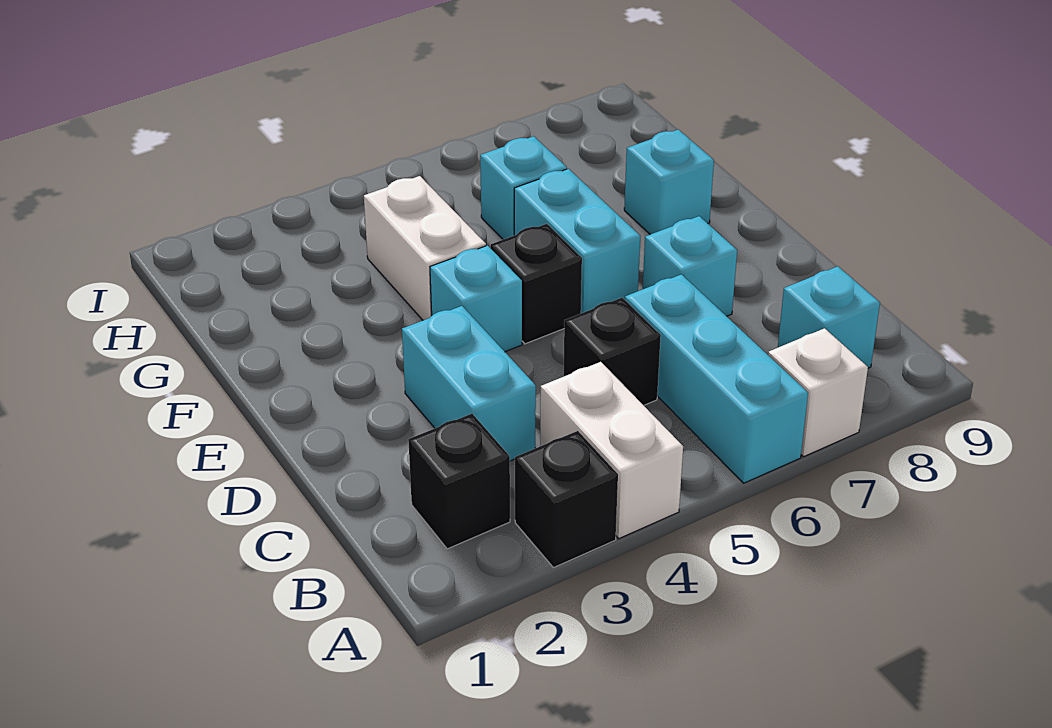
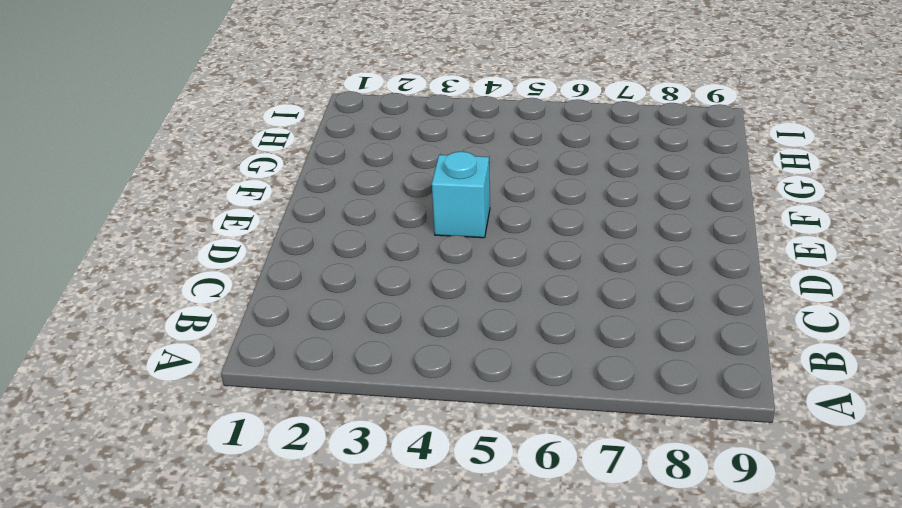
none -> black brick A3 level 1
none -> white brick A4:B4 level 1
none -> cyan brick A6:C6 level 1

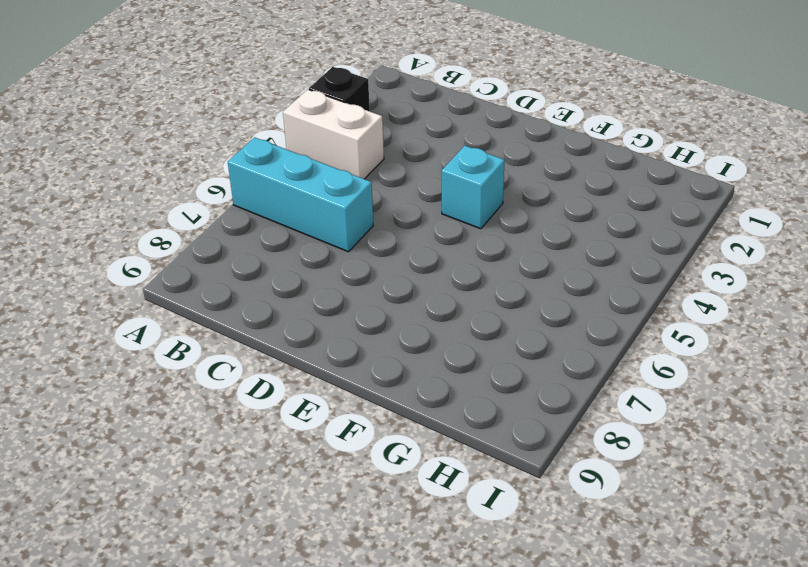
none -> white brick A7 level 1
none -> black brick B2 level 1
none -> cyan brick B8 level 1

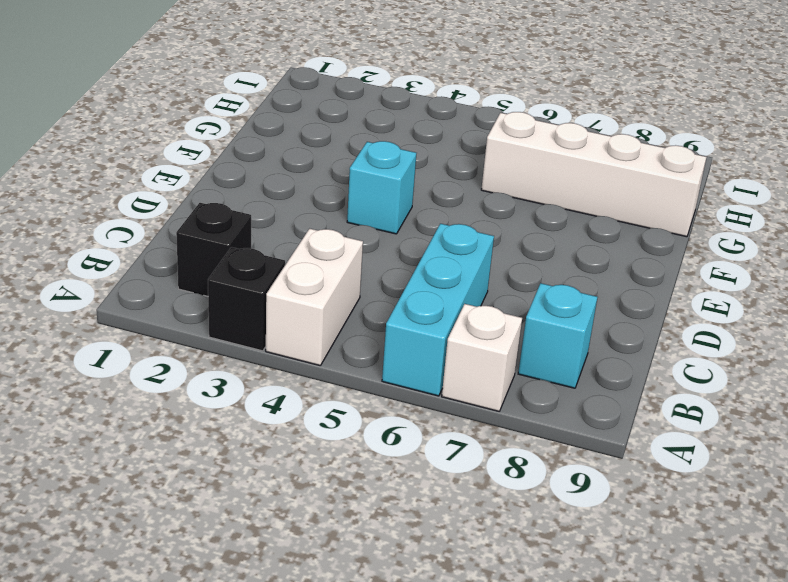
white brick G6:G9 level 1 -> cyan brick G6 level 1
none -> cyan brick C3:D3 level 1
none -> black brick C5 level 1
none -> cyan brick D7 level 1

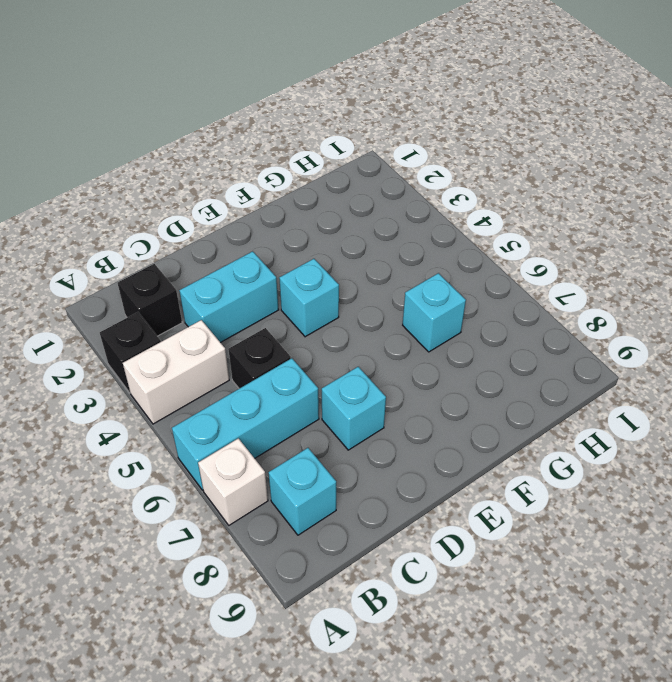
none -> black brick E5 level 1
none -> cyan brick E6:F6 level 1
none -> white brick F4:G4 level 1

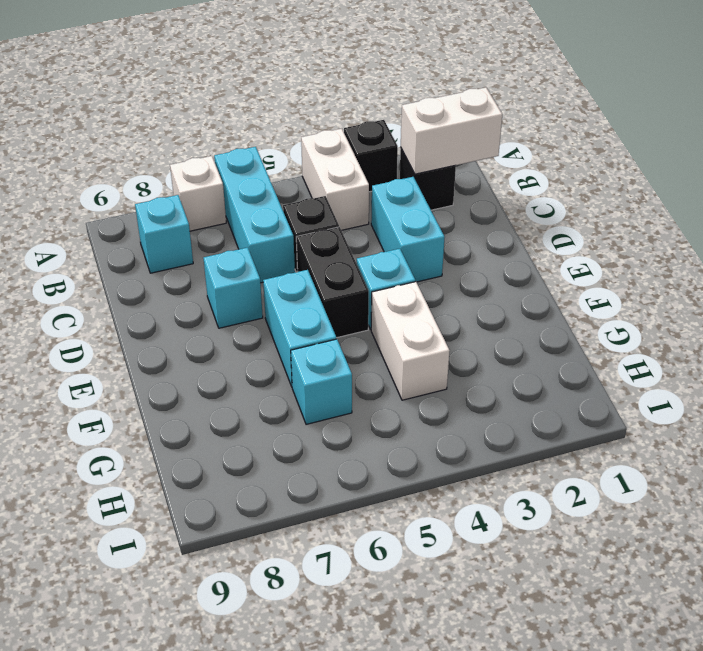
white brick B1:B2 level 2 -> none
black brick D5:E5 level 1 -> black brick E5 level 1
none -> cyan brick F8 level 1

